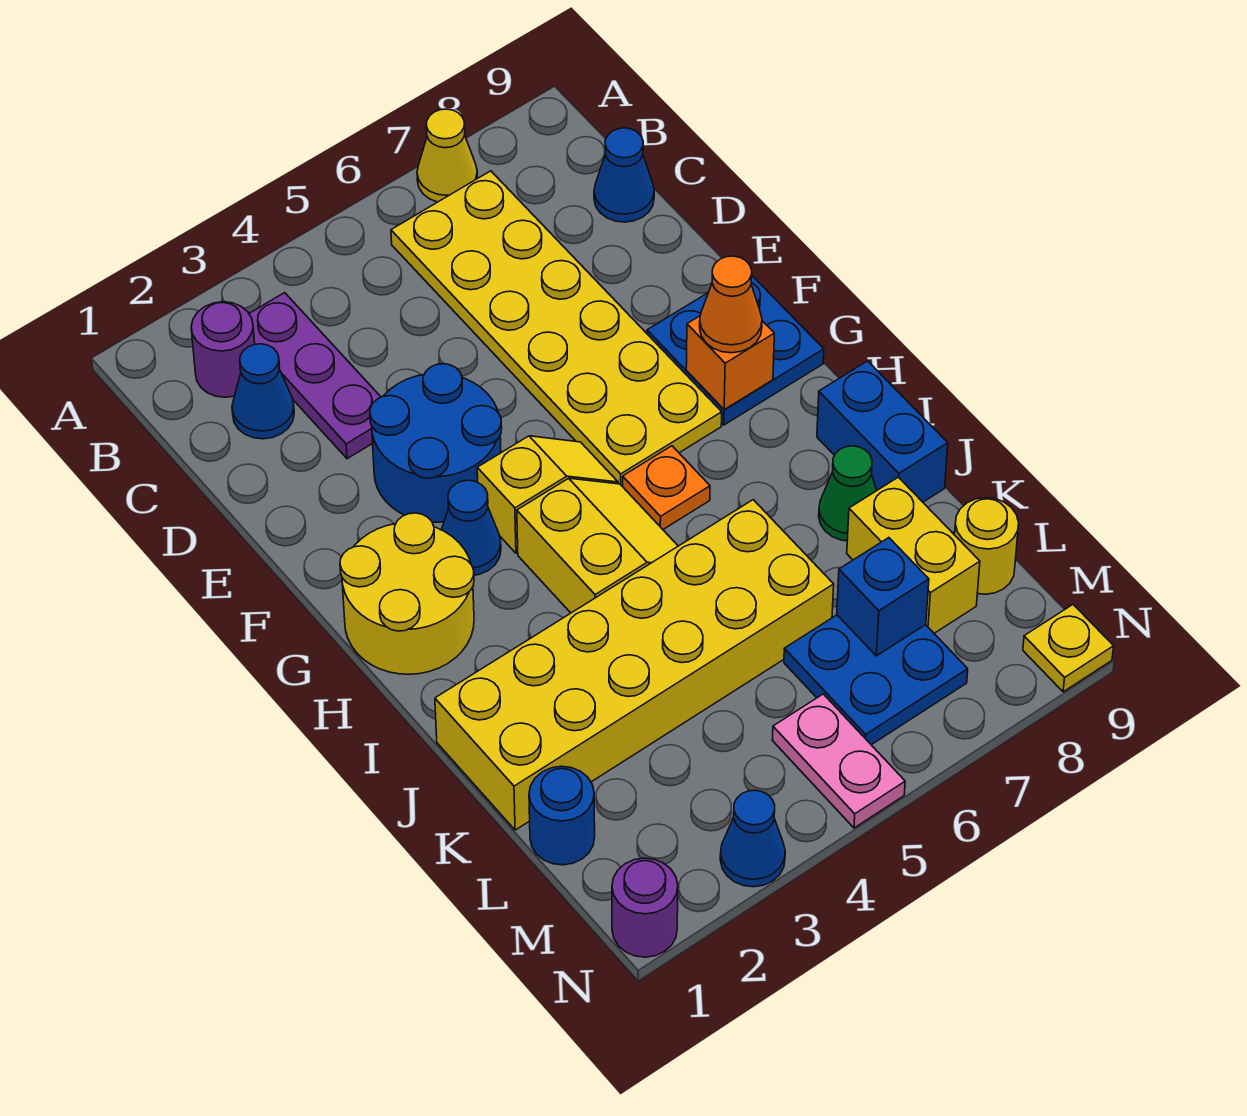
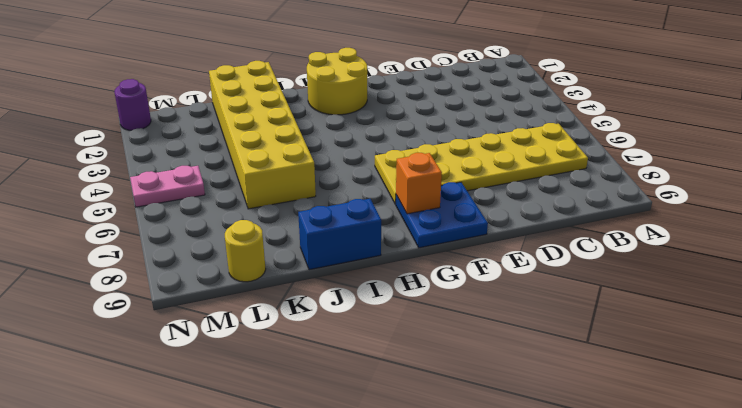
none -> yellow cone A7 level 1
none -> purple round brick B2 level 1
none -> purple plate B3:D3 level 1

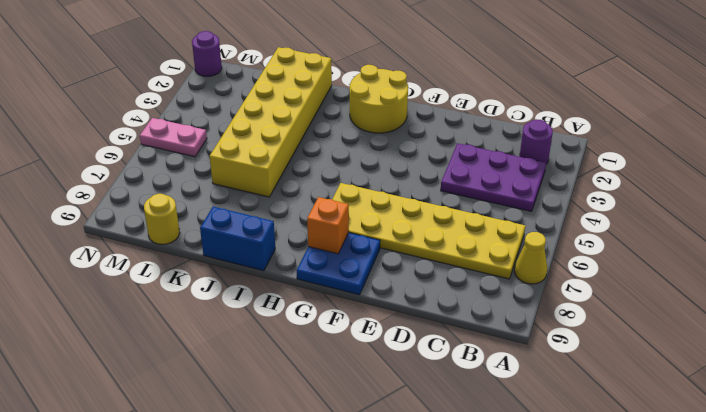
purple plate B3:D4 level 1 -> purple plate B3:D3 level 1
none -> blue cone C2 level 1
none -> blue cone C9 level 1
none -> blue round brick E3:F4 level 1

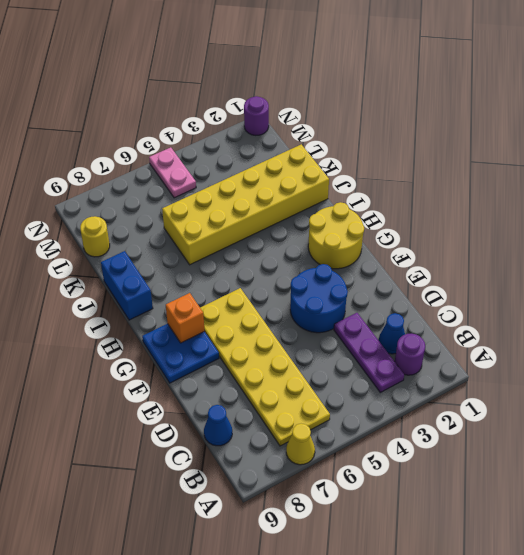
none -> blue cone G3 level 1
none -> yellow slope G4:G5 level 1 top 4
none -> yellow slope H4:I5 level 1 top 4

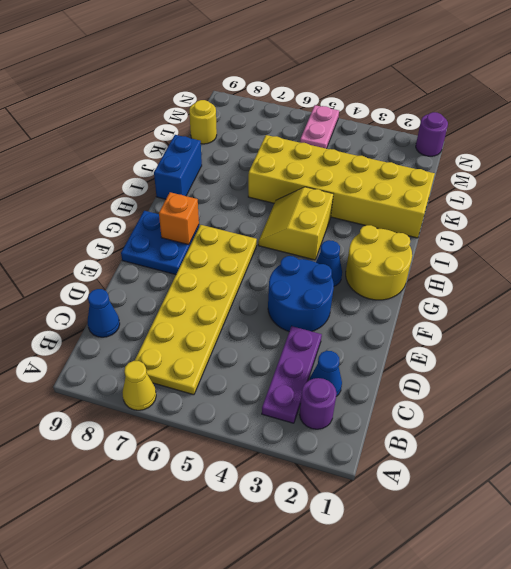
none -> yellow slope G4:G5 level 1 top 4
none -> orange plate H6 level 1
none -> green cone J8 level 1

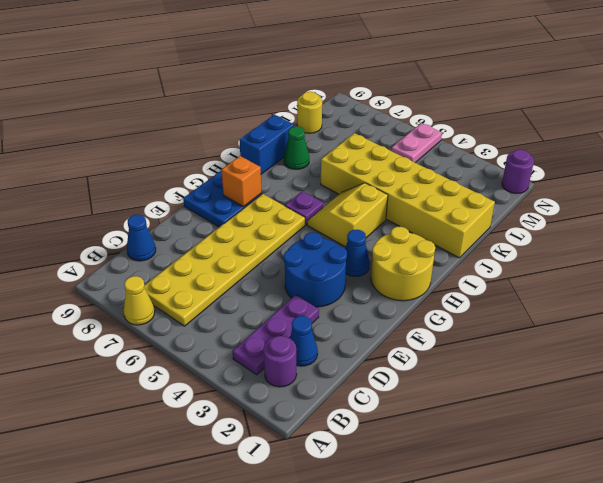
purple plate H6 level 1 -> orange plate H6 level 1
none -> yellow slope G4:G5 level 1 top 4
none -> yellow brick K8:L8 level 1
none -> blue round brick L1 level 1

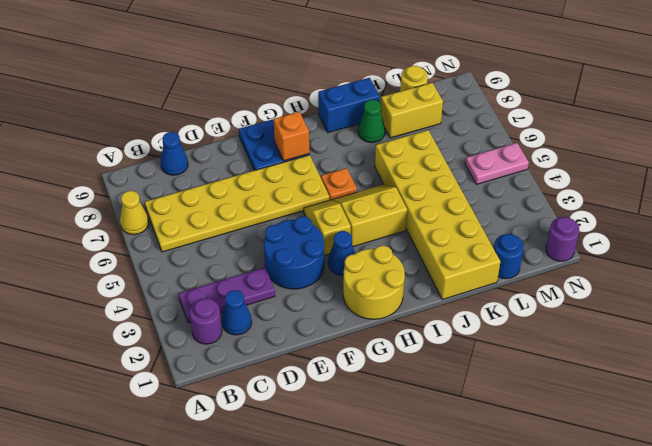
none -> blue plate L6:M7 level 1
none -> blue cone N3 level 1
none -> yellow plate N9 level 1

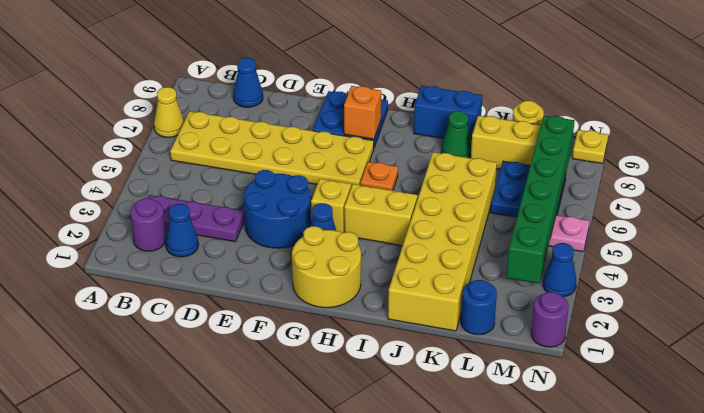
green brick M3:M8 level 2 -> none
none -> blue brick L7 level 2
none -> orange cone G8 level 3

